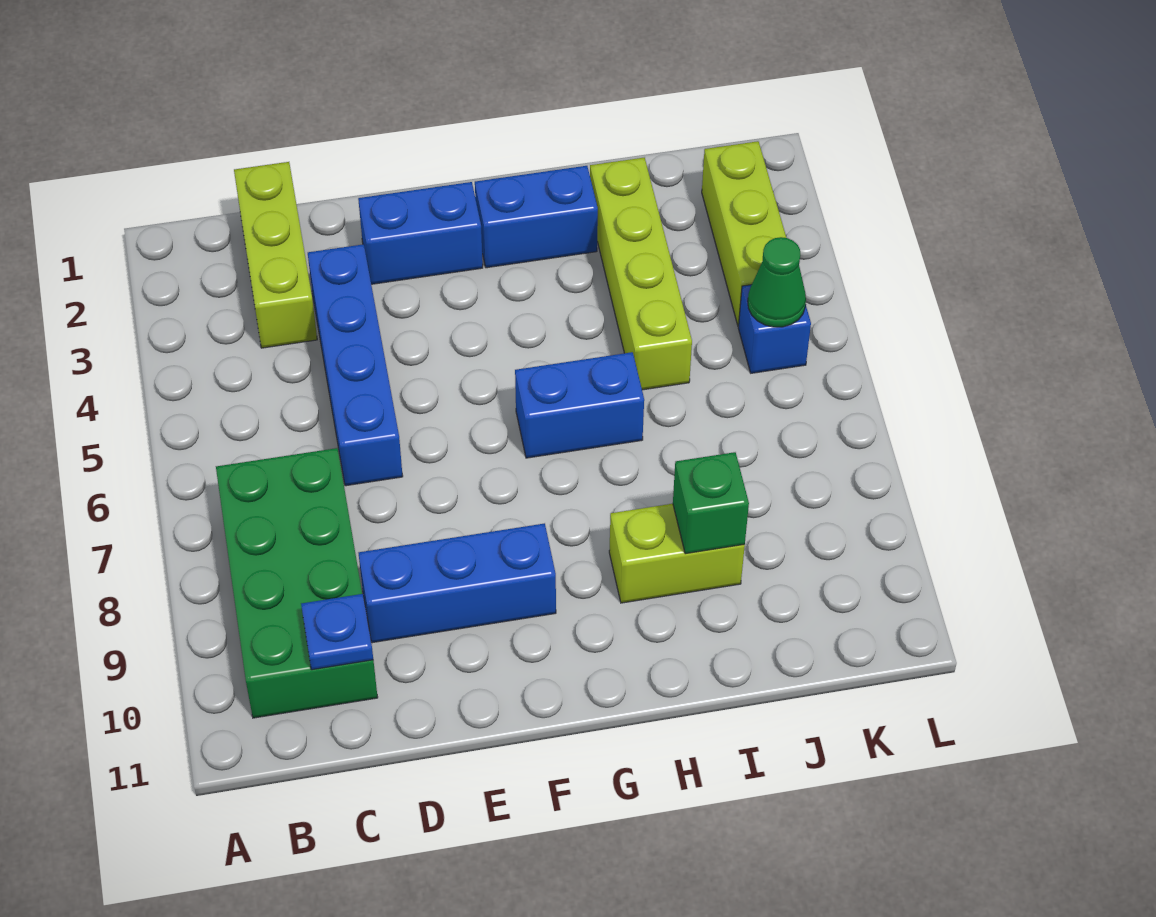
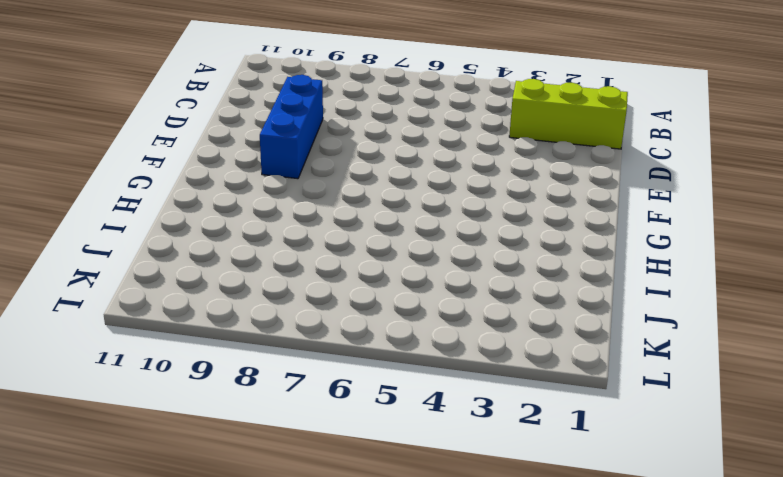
none -> green brick B7:C10 level 1
none -> blue brick D3:D6 level 1
none -> blue brick E2:F2 level 1

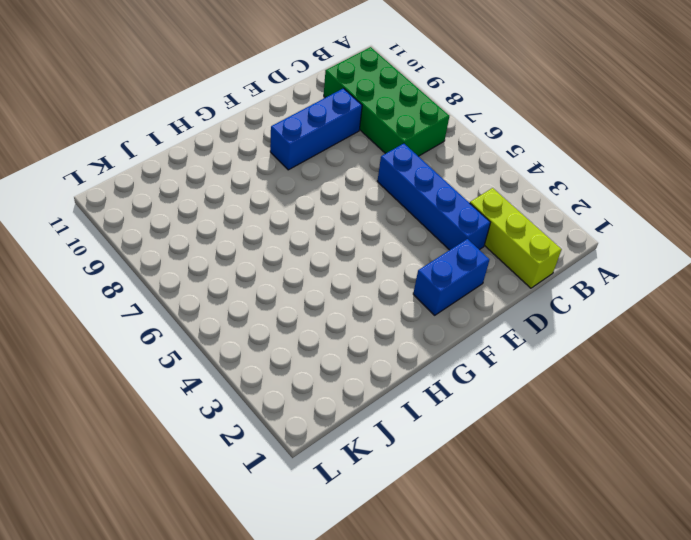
none -> blue brick G2:H2 level 1
none -> blue brick G6:H6 level 1
none -> lime brick H9:I9 level 1

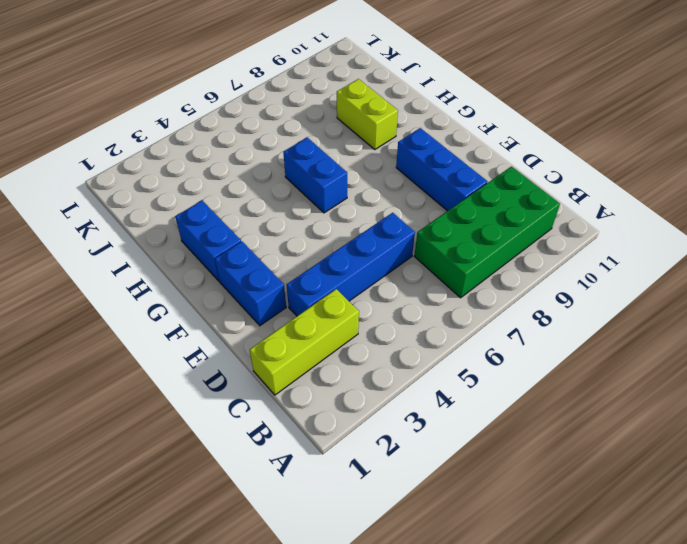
none -> lime brick I2:I5 level 1
none -> lime brick K2:K4 level 1
none -> blue brick K5 level 1

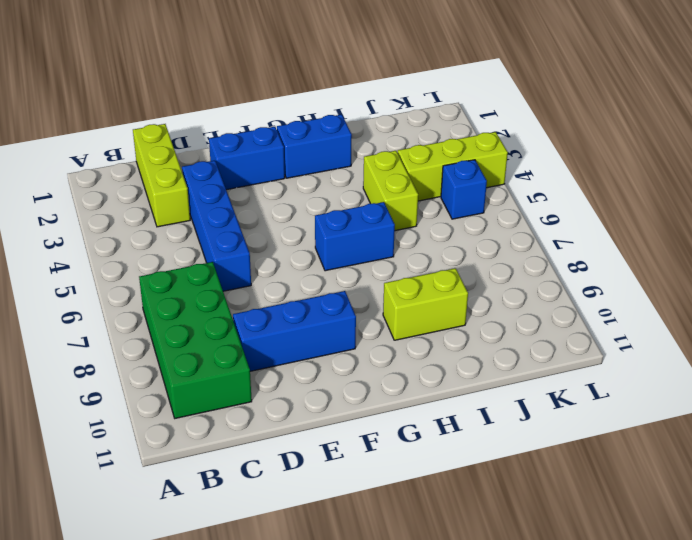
lime brick I4:I5 level 1 -> lime brick I2:I5 level 1
lime brick J4:L4 level 1 -> lime brick K2:K4 level 1
none -> blue plate C10 level 2
none -> green brick I9 level 2
none -> green cone K5 level 2

